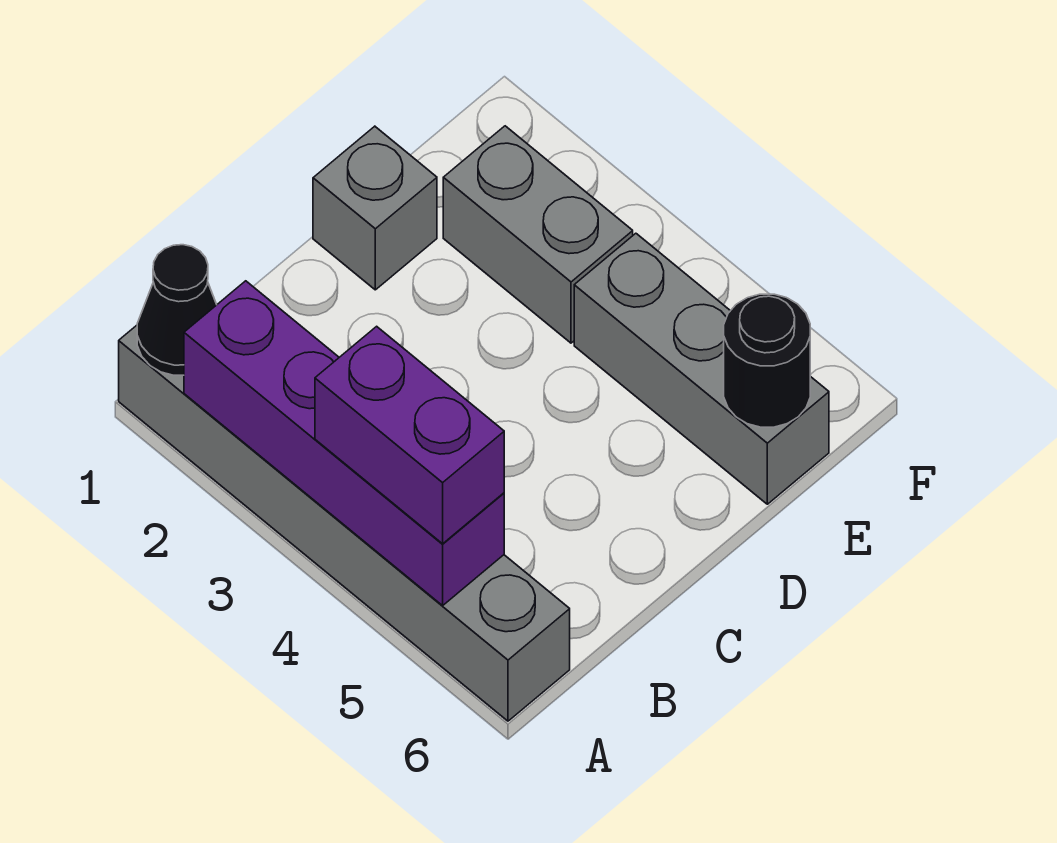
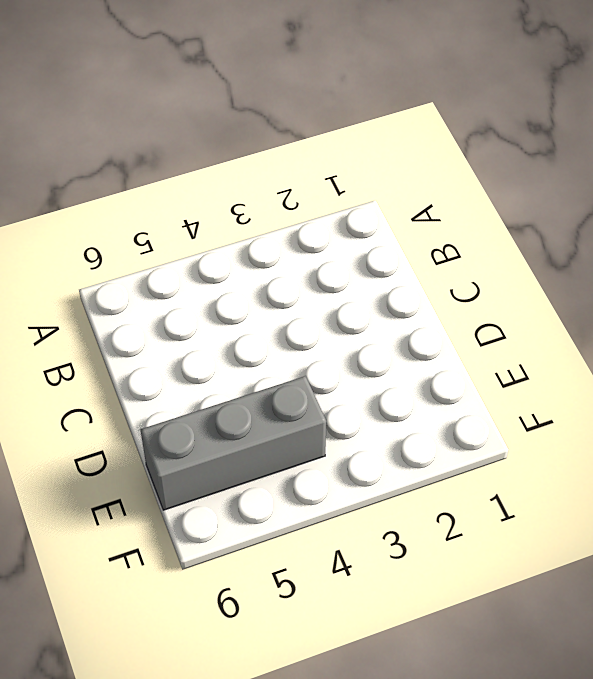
none -> grey brick A1:A6 level 1
none -> grey brick D1 level 1

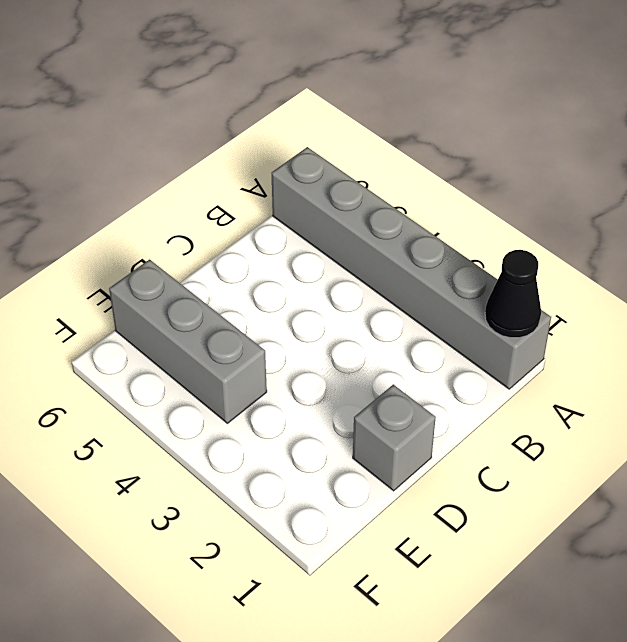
none -> grey brick E2:E3 level 1
none -> purple brick A2:A5 level 2

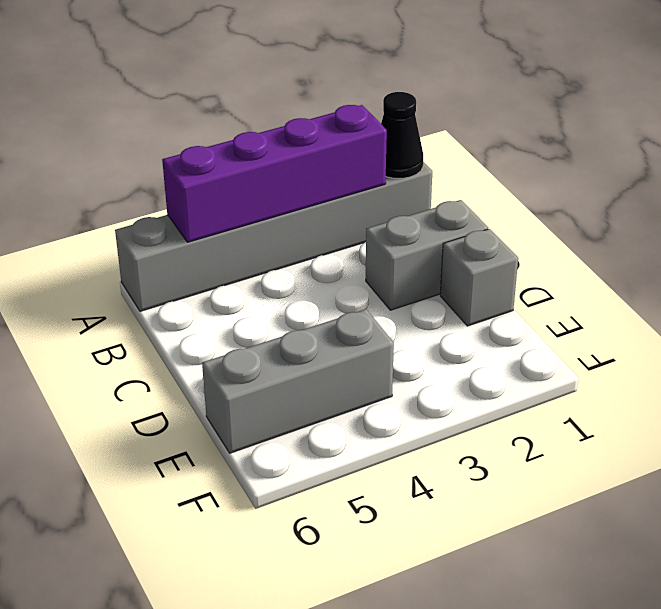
grey brick C1:C2 level 1 -> grey brick E2:E3 level 1
none -> black round brick E6 level 2
none -> purple brick A4:A5 level 3

